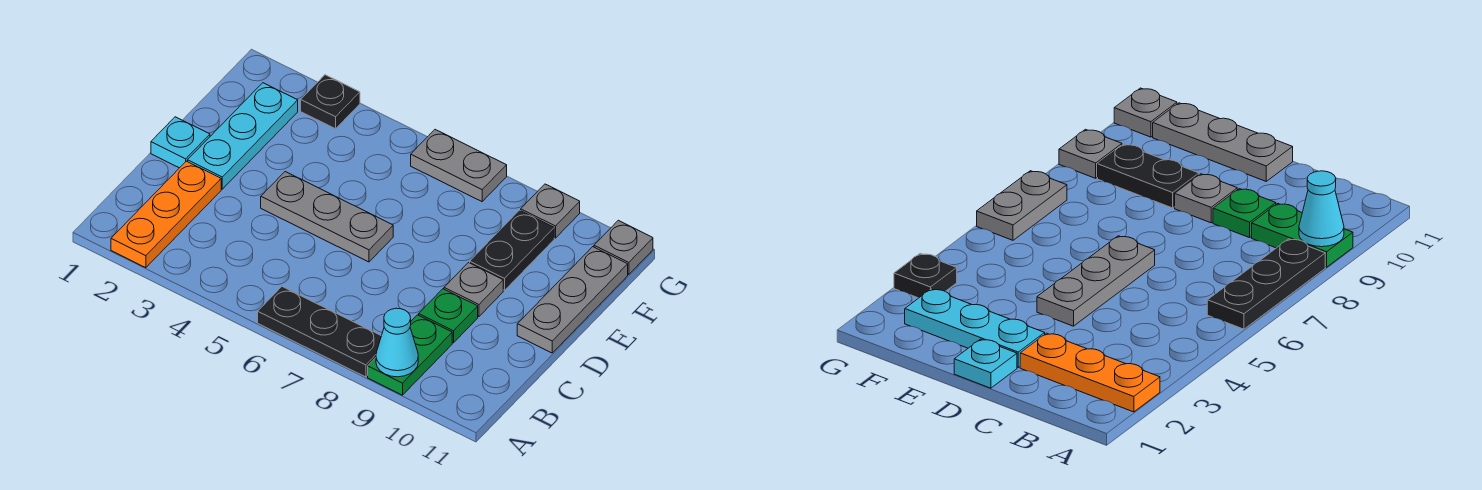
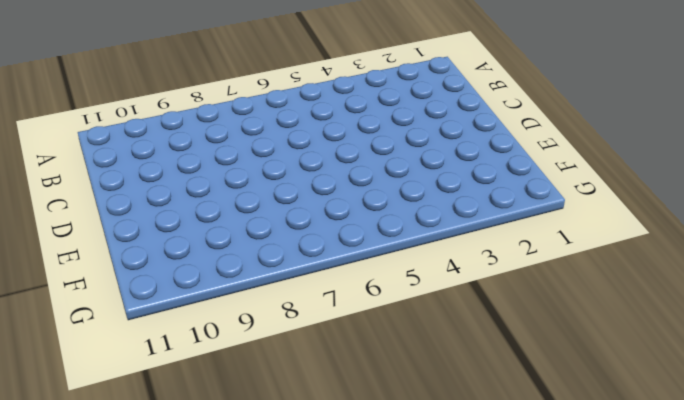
none -> orange plate A2:C2 level 1
none -> black plate A6:A8 level 1
none -> green plate A9:B9 level 1

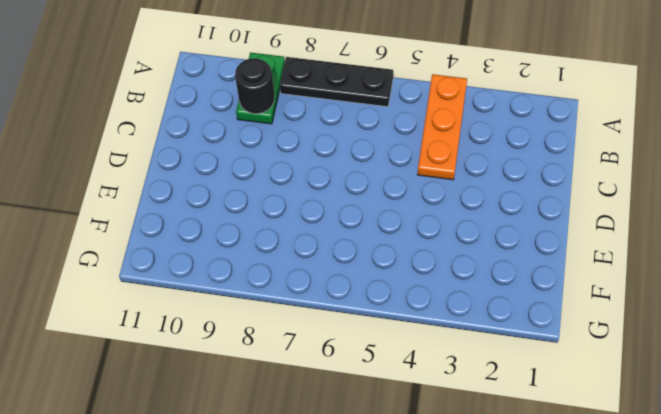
orange plate A4:C4 level 1 -> orange plate A2:C2 level 1
black round brick B9 level 2 -> none
none -> green plate C9 level 1
none -> cyan plate D1 level 1
none -> cyan plate D2:F2 level 1

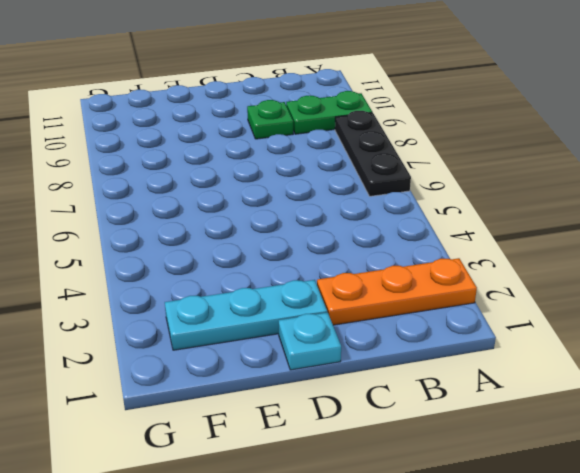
none -> grey plate D4:D6 level 1
none -> grey plate D9 level 1
none -> grey plate D11:F11 level 1

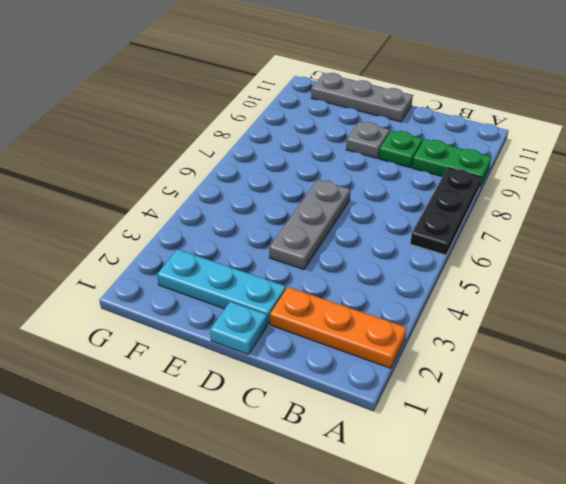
none -> black plate E9:F9 level 1
none -> black plate G3 level 1
none -> grey plate G6:G7 level 1

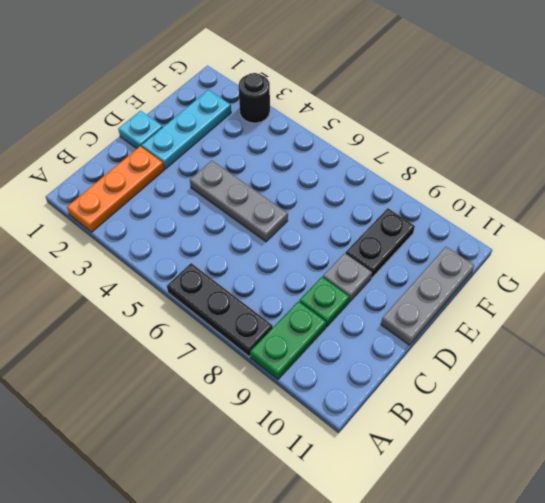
black round brick G3 level 1 -> black plate G3 level 1
none -> grey plate G6:G7 level 1
none -> grey plate G9 level 1
none -> grey plate G11 level 1

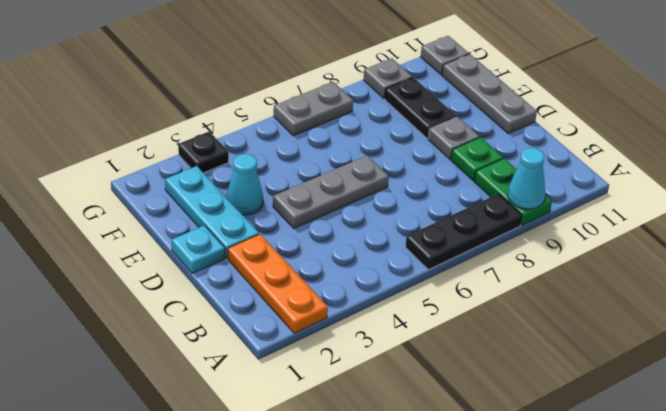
cyan cone E3 level 1 -> none

